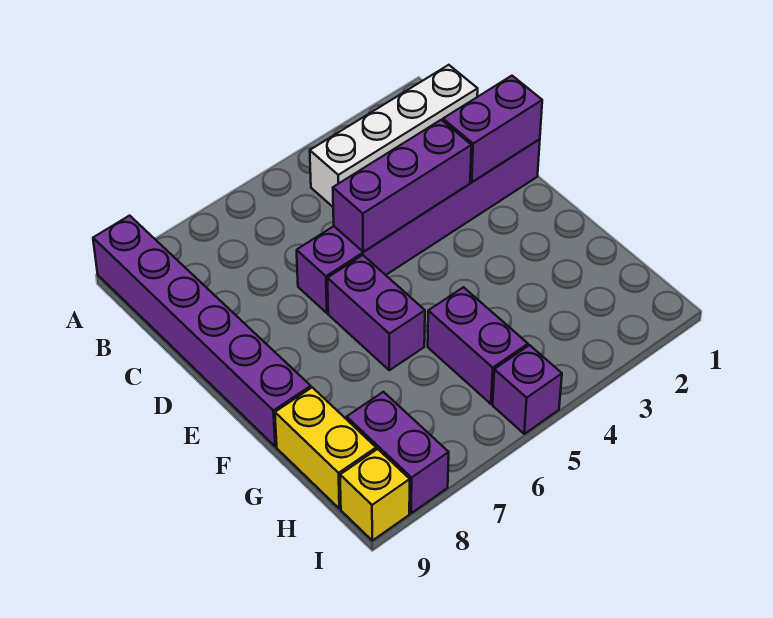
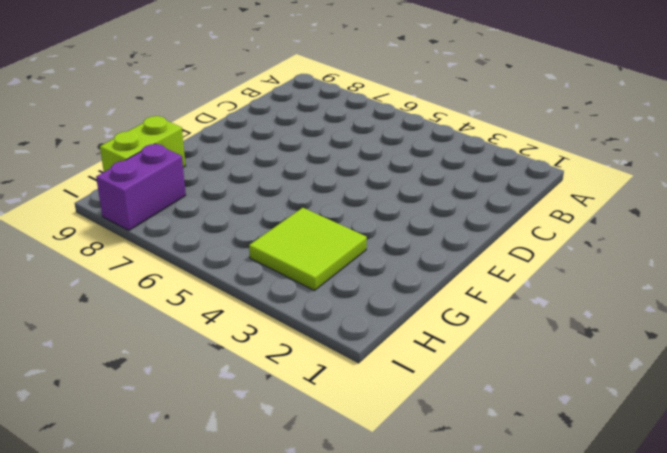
lime tile G3:H4 level 1 -> none
lime brick G9:H9 level 1 -> yellow brick G9:H9 level 1
none -> purple brick A9:F9 level 1
none -> white brick B1:B4 level 1

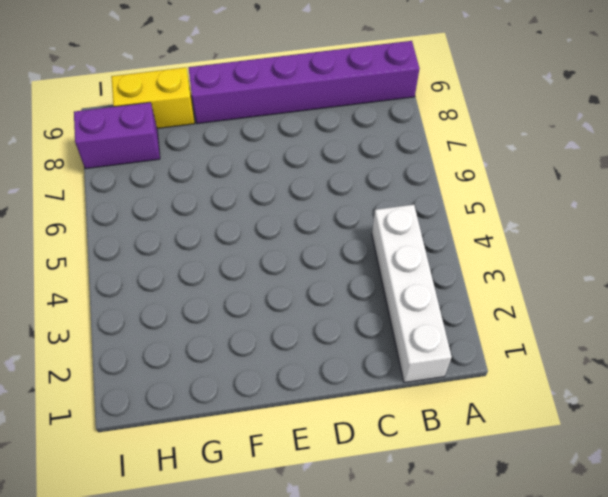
none -> purple brick D1:D6 level 1
none -> purple brick E6:F6 level 1

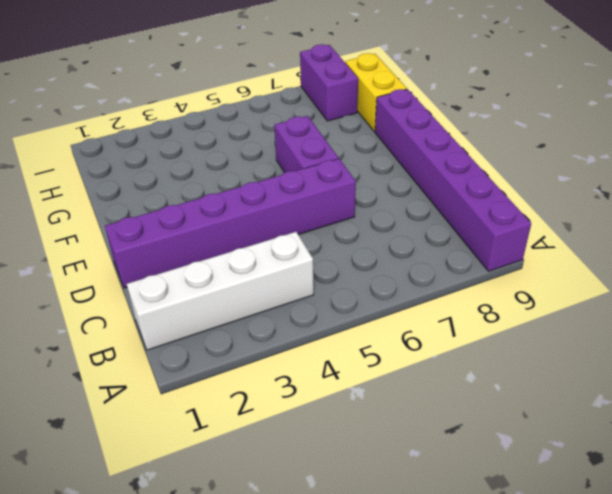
none -> purple brick G5:H5 level 1
none -> purple brick I5 level 1

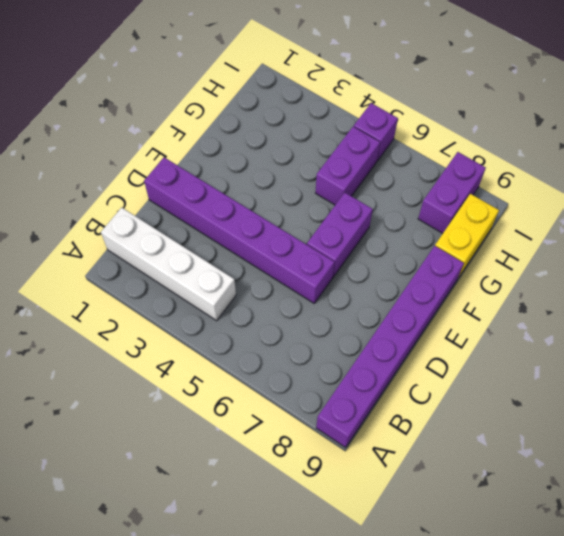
none -> yellow brick I9 level 1
none -> purple brick D1:D2 level 2

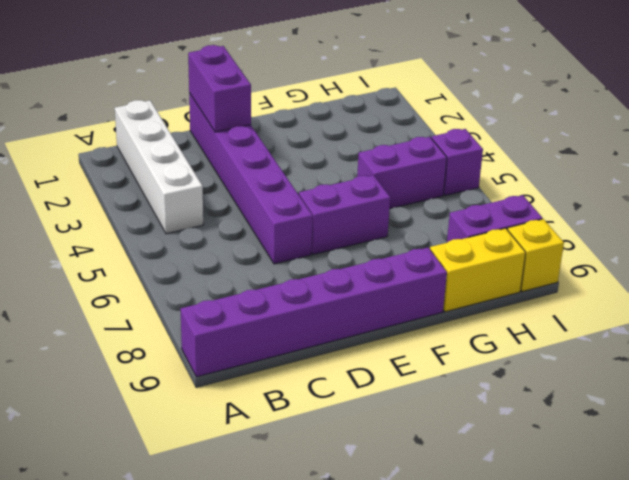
none -> purple brick D3:D5 level 2

